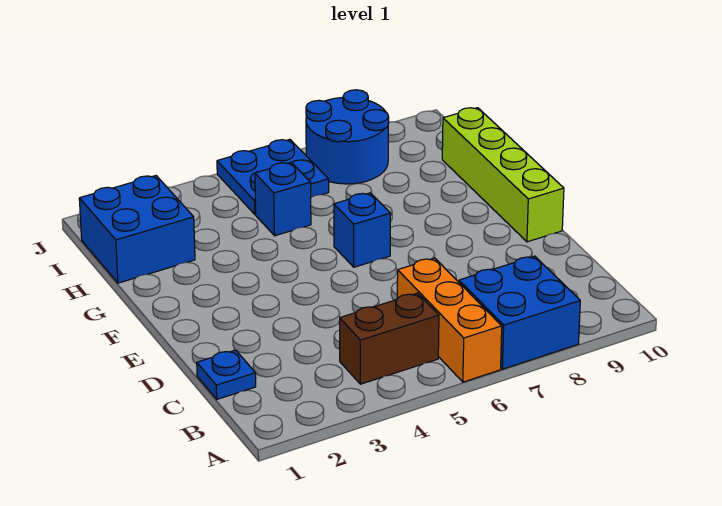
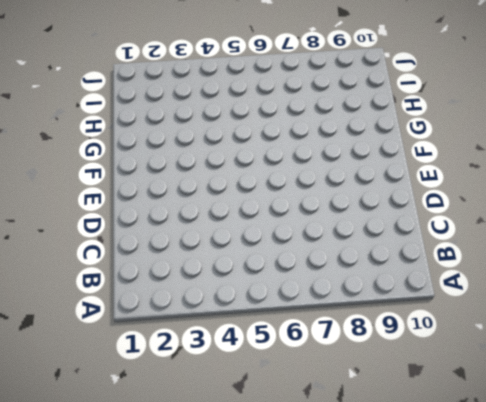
none -> orange brick A6:C6 level 1
none -> blue brick A7:B8 level 1

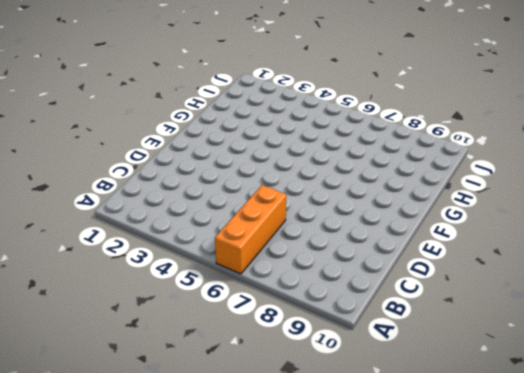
none -> blue brick A7:B8 level 1
none -> brown brick B4:B5 level 1

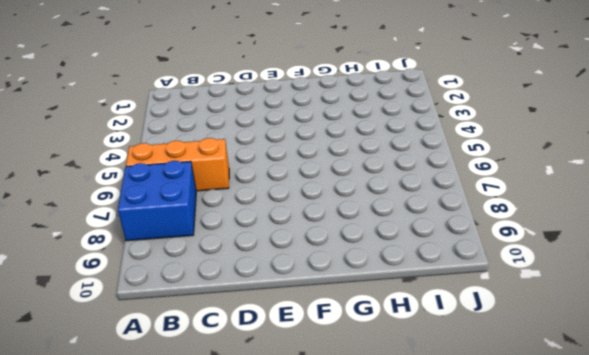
none -> brown brick B4:B5 level 1
none -> blue plate C1 level 1

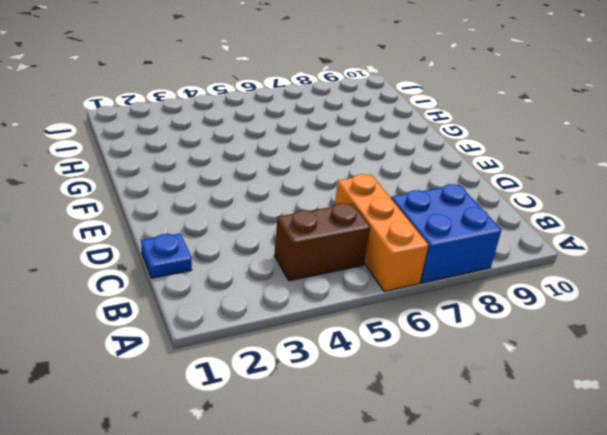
none -> lime brick E10:H10 level 1
none -> blue brick F6 level 1

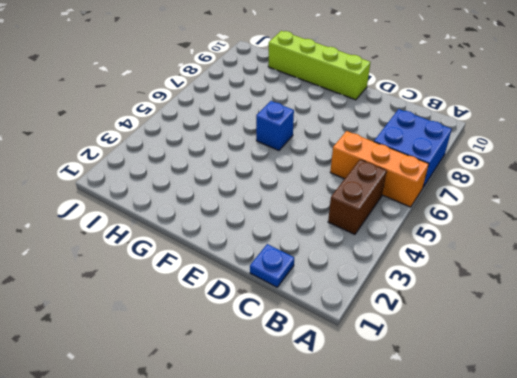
none -> blue brick H1:I2 level 1
none -> blue brick H5 level 1

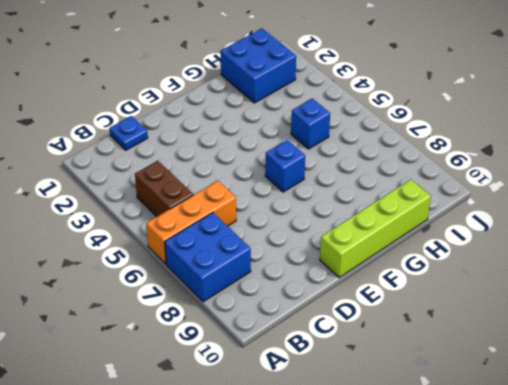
none -> blue plate I5:J6 level 1
none -> blue round brick I7:J8 level 1

